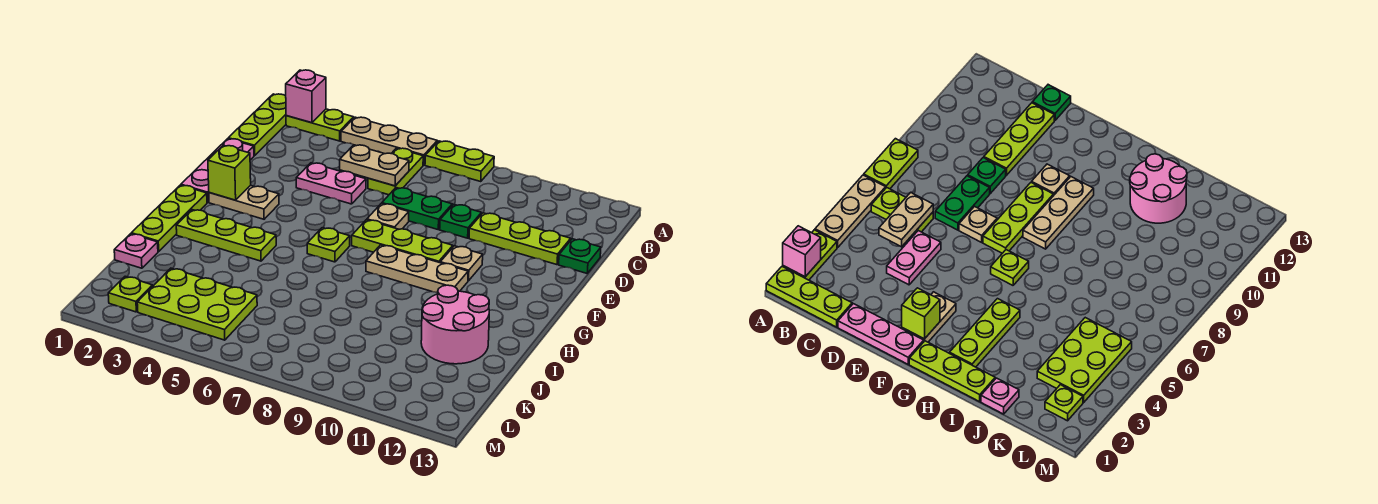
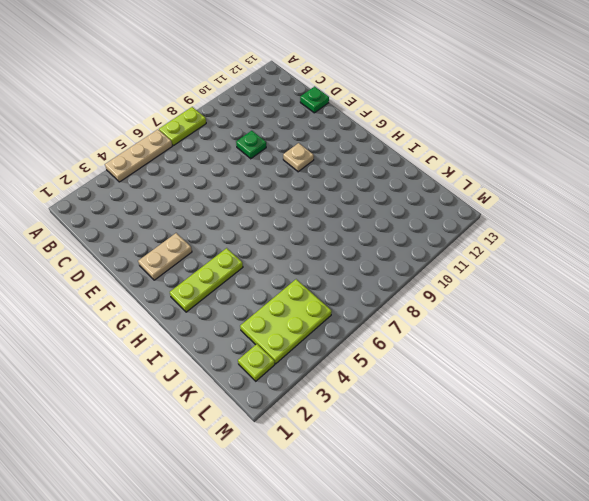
none -> lime plate A1:C1 level 1
none -> lime plate A2:A3 level 1
none -> lime plate B6:C6 level 1

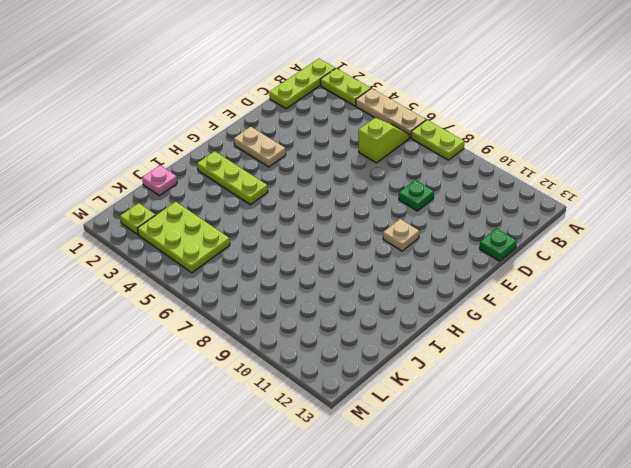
lime slope B6:C6 level 1 top C -> lime plate B6:C6 level 1
none -> pink plate D1:F1 level 1
none -> pink plate D4:D5 level 1
none -> green plate D7:D8 level 1

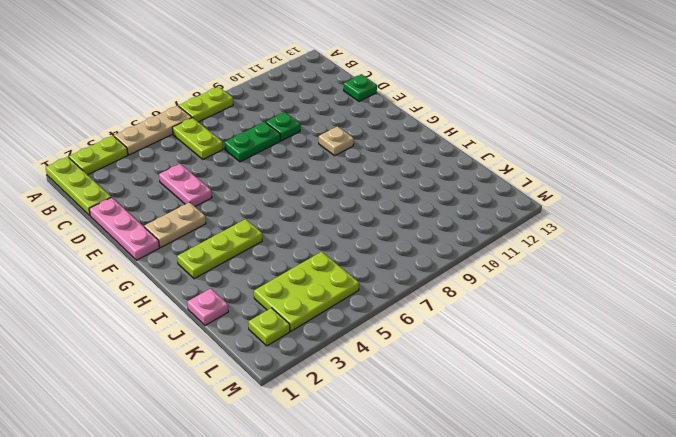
pink plate D4:E4 level 1 -> pink plate D4:D5 level 1
none -> lime plate D10:D12 level 1
none -> tan plate E7 level 1
none -> lime plate F7:F9 level 1

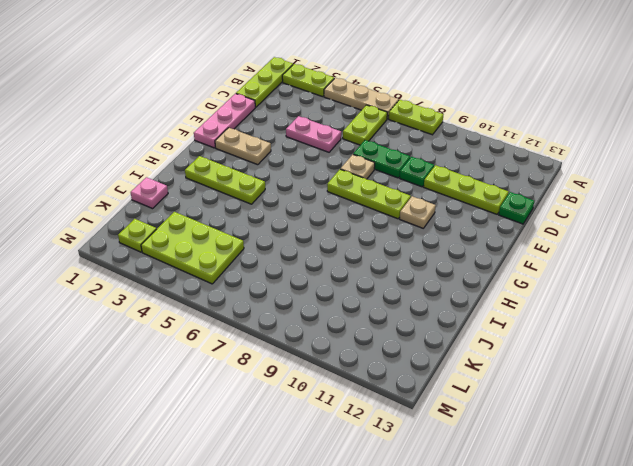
none -> lime plate G1:I1 level 1
none -> lime plate G6 level 1
none -> tan plate G8:G10 level 1

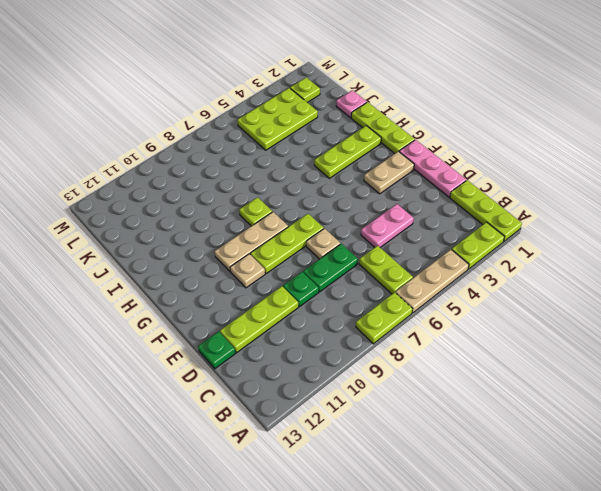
lime plate H8 level 1 -> lime plate G6 level 1
none -> pink round brick I11:J12 level 1
none -> pink brick A2 level 2
none -> tan plate C5:C6 level 2

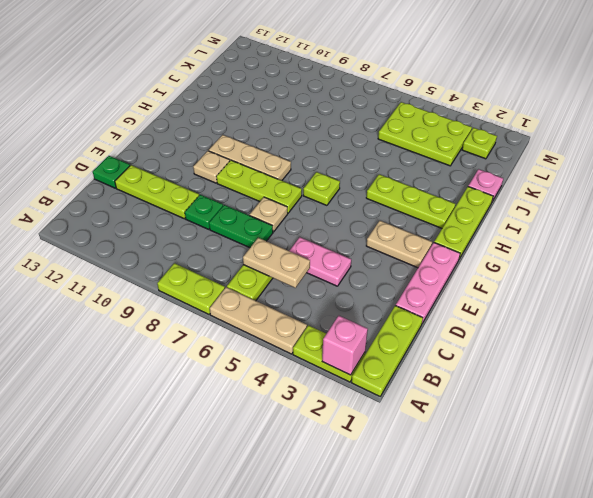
none -> pink round brick I11:J12 level 1
none -> lime brick F2 level 2

